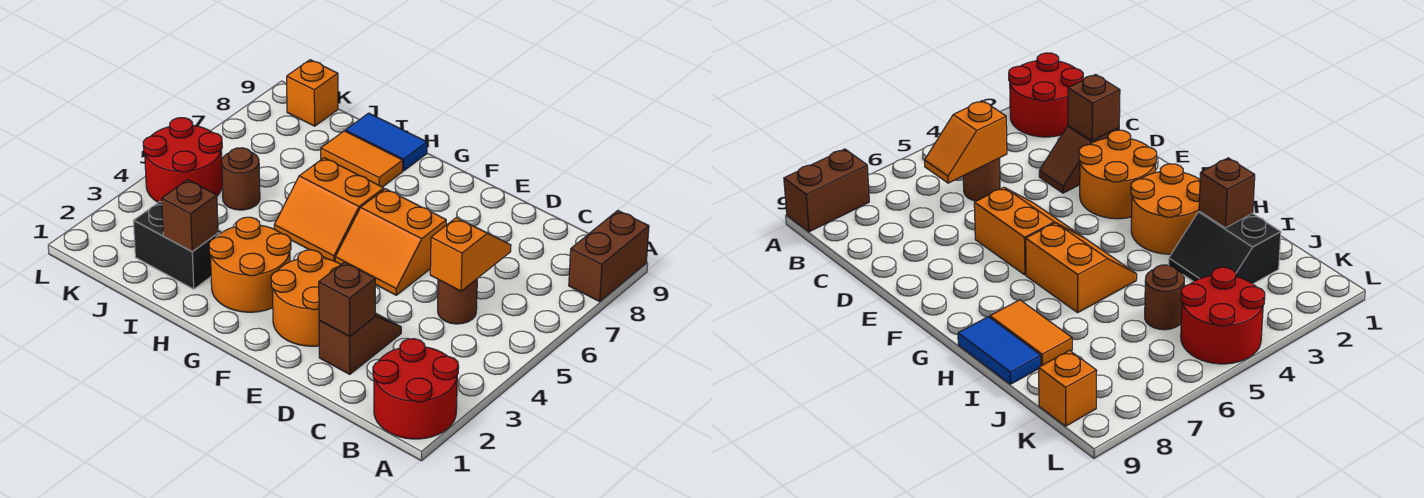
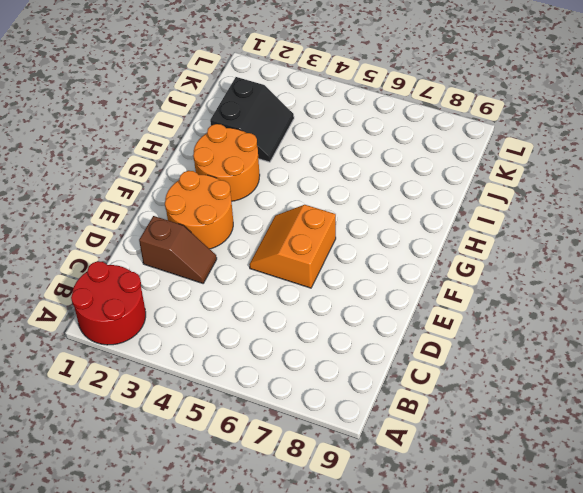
none -> brown brick A8:A9 level 1
none -> brown round brick C5 level 1
none -> orange slope G5:H6 level 1 top 6

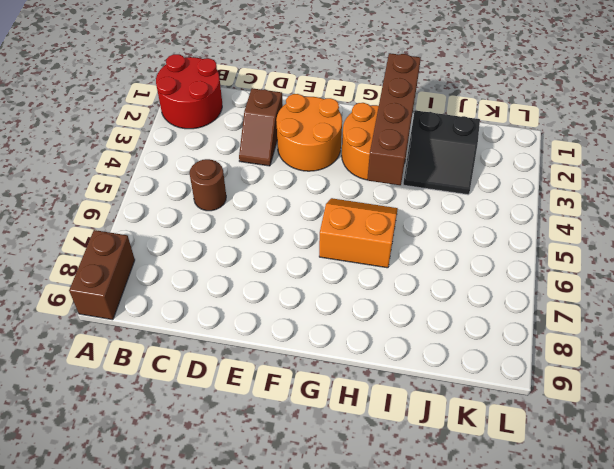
brown brick H1:H4 level 2 -> none
none -> orange slope E5:F6 level 1 top 6
none -> orange tile H8:I8 level 1
none -> blue tile H9:I9 level 1

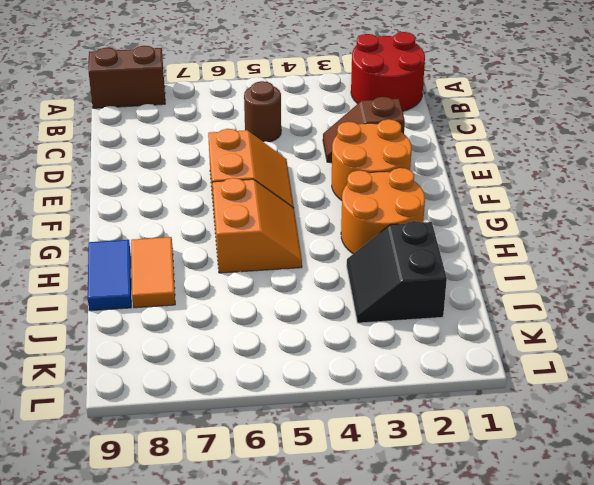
none -> brown round brick J5 level 1
none -> red round brick K4:L5 level 1
none -> orange brick K9 level 1

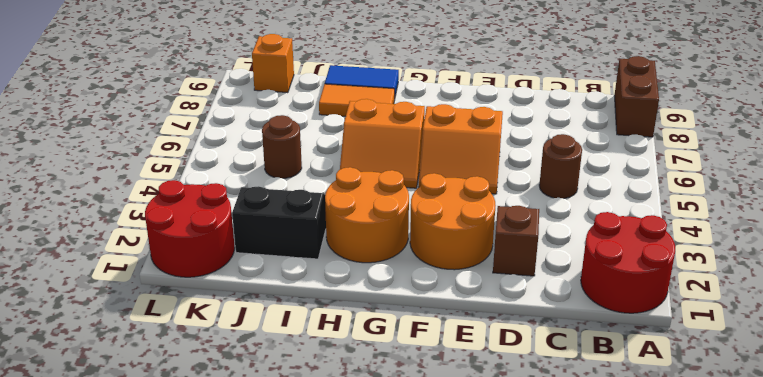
red round brick K1:L2 level 1 -> red round brick K4:L5 level 1
none -> orange slope C5:C6 level 2 top 5
none -> brown brick D2 level 2
none -> brown brick I2 level 2

